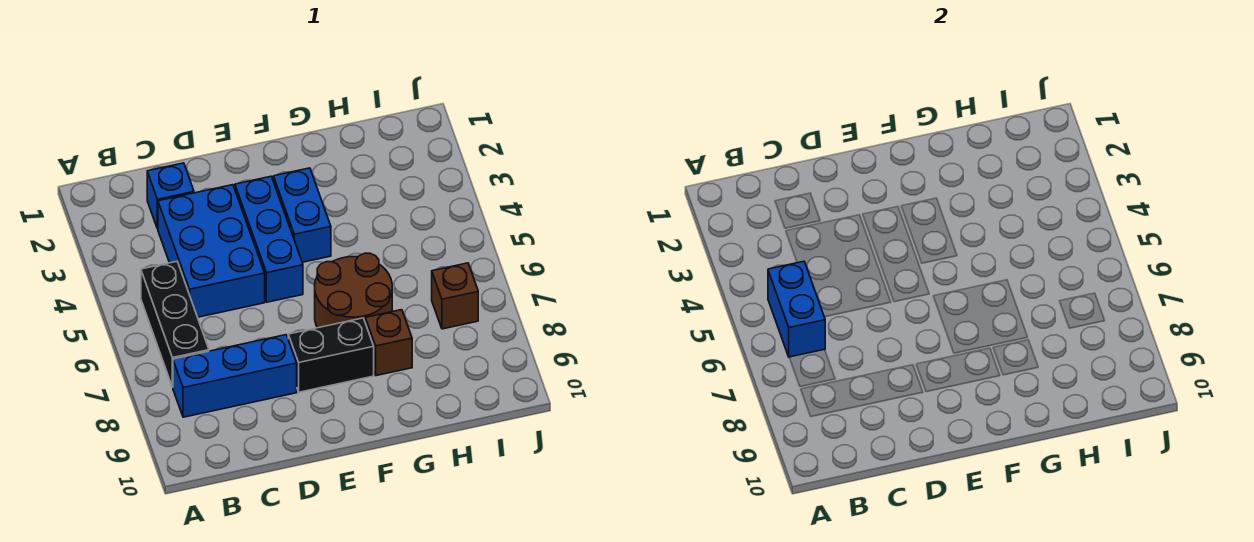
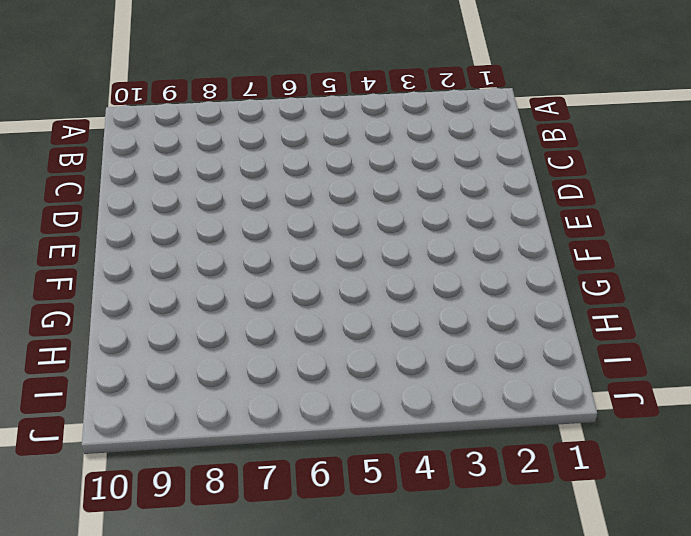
none -> black brick B5:B7 level 1
none -> blue brick B8:D8 level 1

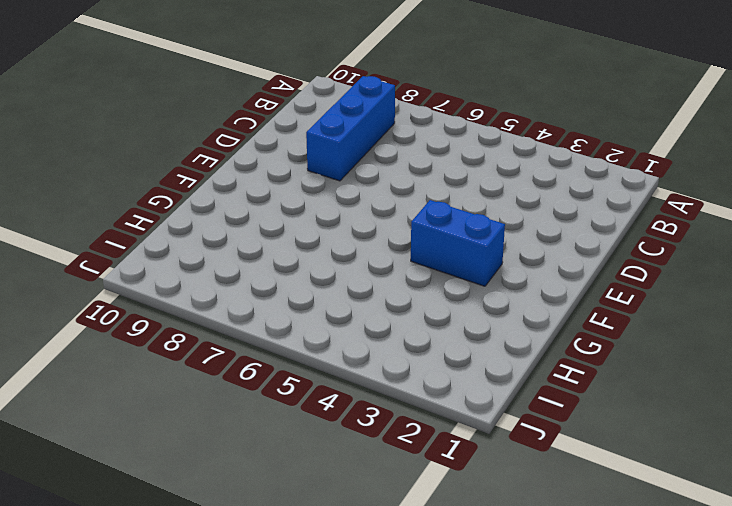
none -> black brick B5:B7 level 1
none -> blue brick C2 level 1

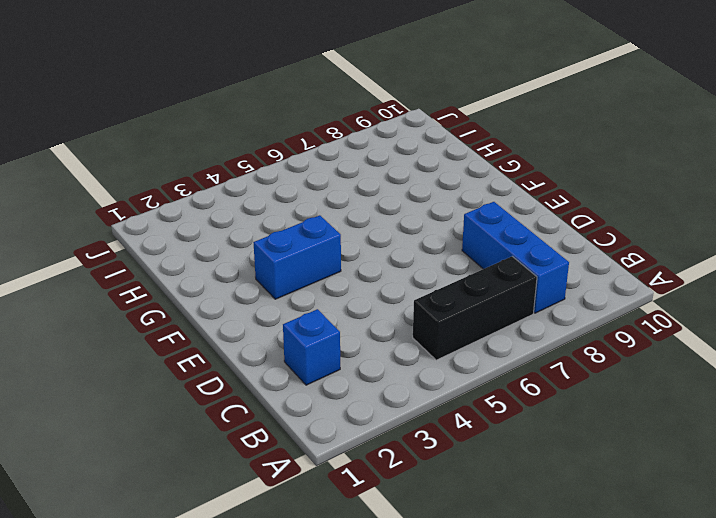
none -> blue brick C3:D5 level 1
none -> blue brick E3:E5 level 1

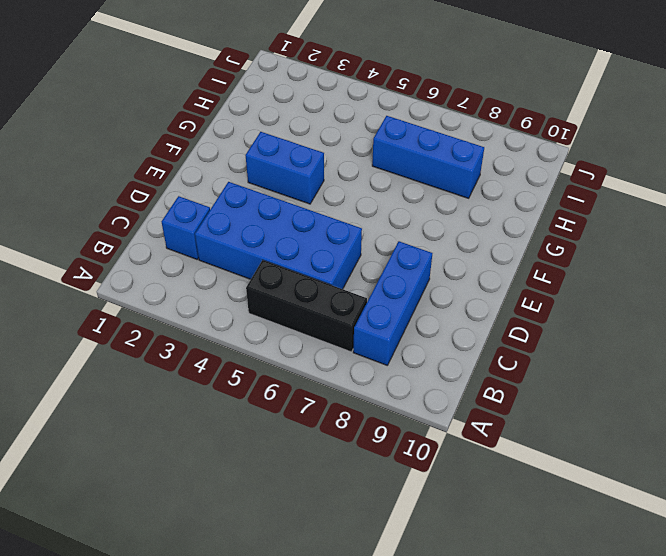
blue brick C3:D6 level 1 -> blue brick C3:D5 level 1
blue brick H6:H8 level 1 -> blue brick E3:E5 level 1
none -> black brick E8:F8 level 1
none -> brown round brick F6:G7 level 1

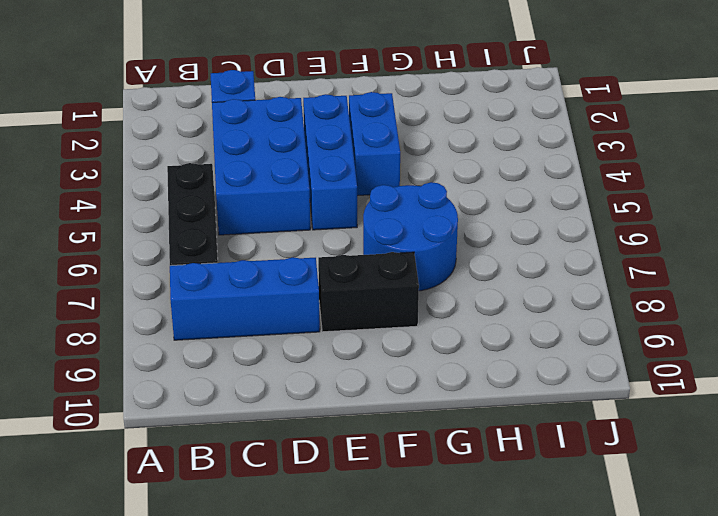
blue round brick F6:G7 level 1 -> brown round brick F6:G7 level 1
none -> brown brick G8 level 1
none -> brown brick I7 level 1

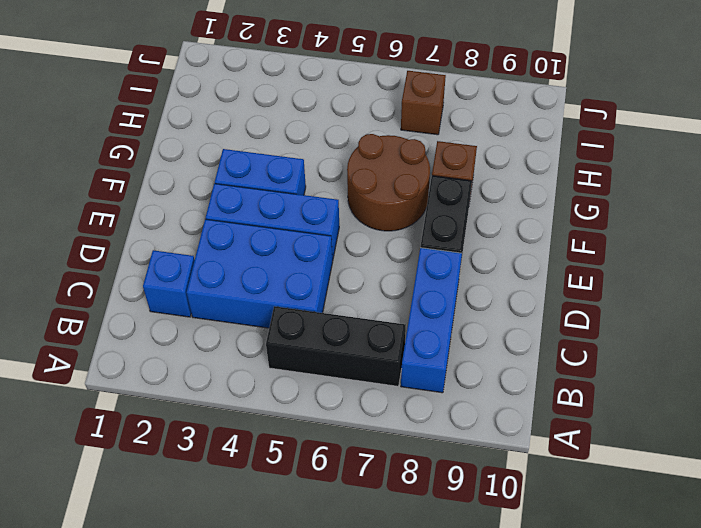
none -> blue brick B5:B6 level 2

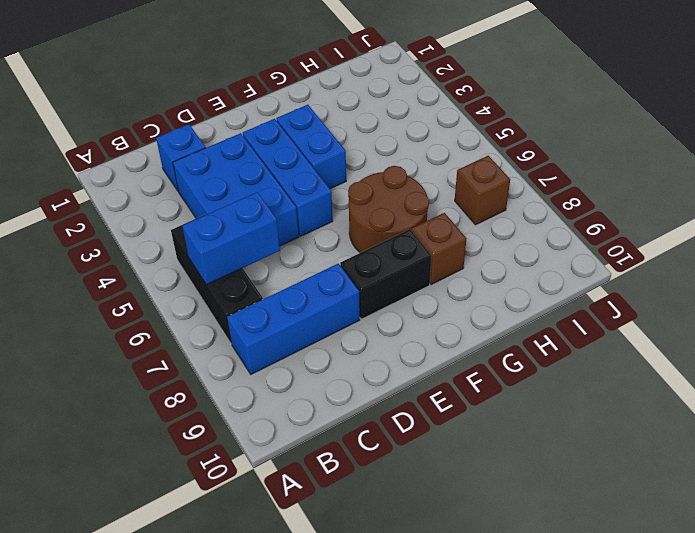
blue brick B6:C6 level 2 -> blue brick B5:B6 level 2

